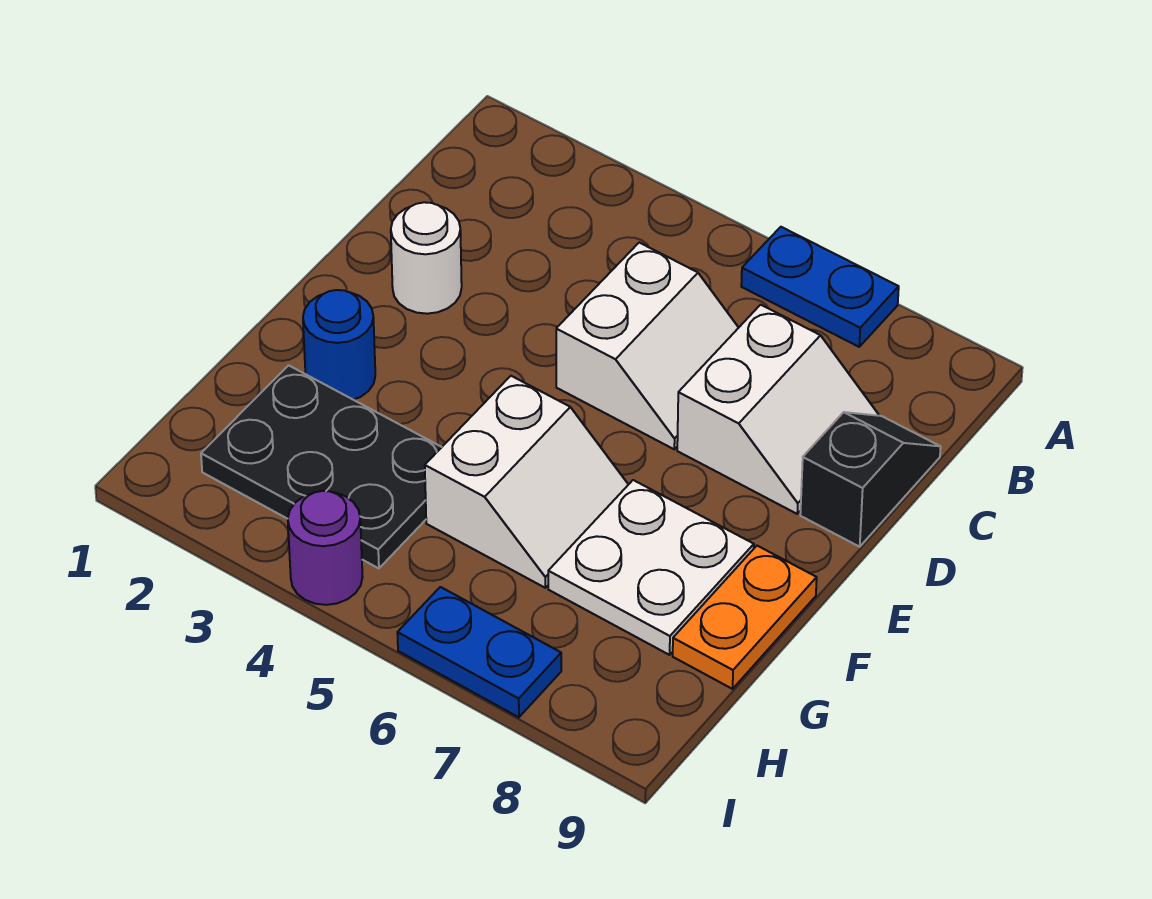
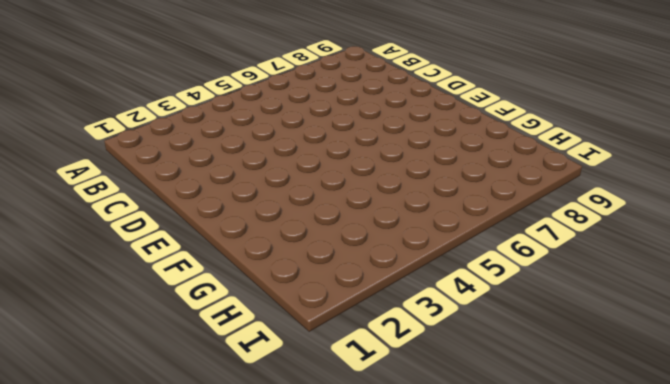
none -> blue plate A6:A7 level 1
none -> white slope C5:D6 level 1 top 5
none -> white slope C7:D8 level 1 top 7

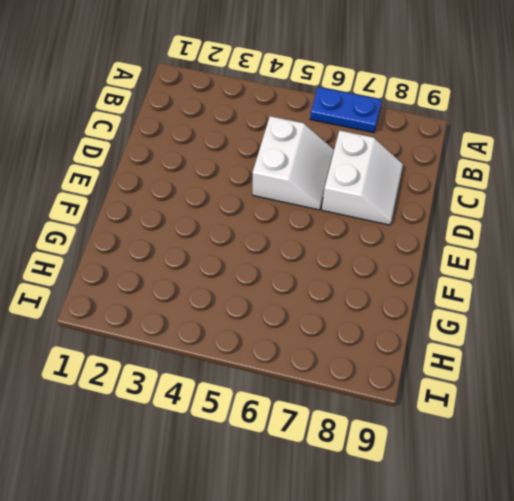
none -> black slope C9:D9 level 1 top D
none -> white round brick D2 level 1
none -> blue round brick F2 level 1

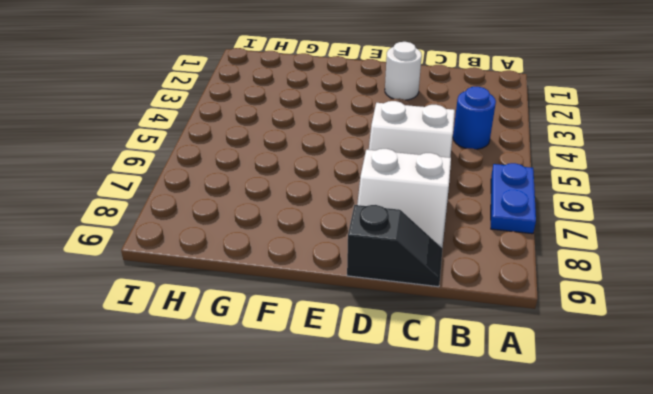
blue round brick B4 level 1 -> blue round brick F2 level 1
none -> white slope F5:G6 level 1 top 5
none -> white plate F7:G8 level 1
none -> orange plate F9:G9 level 1

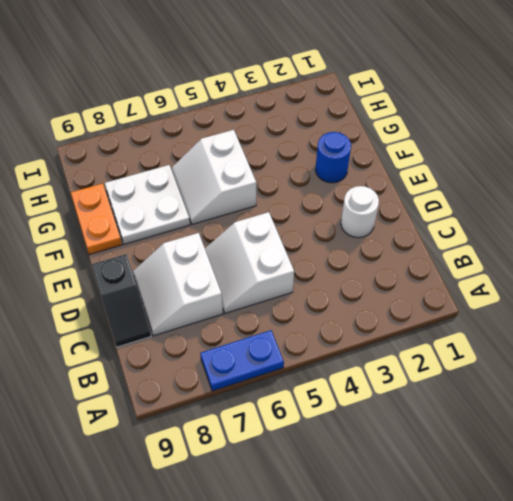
none -> black plate G2:H4 level 1
none -> purple round brick I4 level 1
none -> blue plate I6:I7 level 1

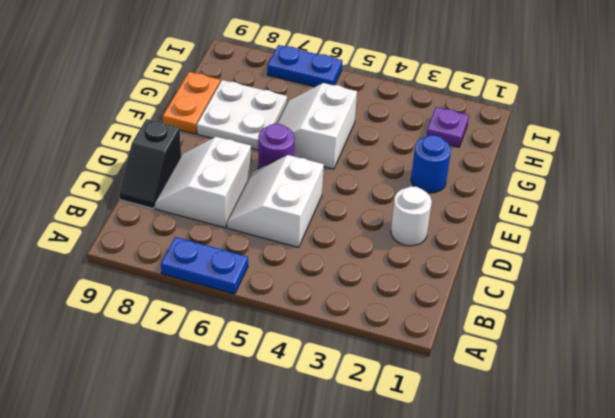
purple round brick E6 level 1 -> purple round brick I4 level 1
purple plate H2 level 1 -> black plate G2:H4 level 1

